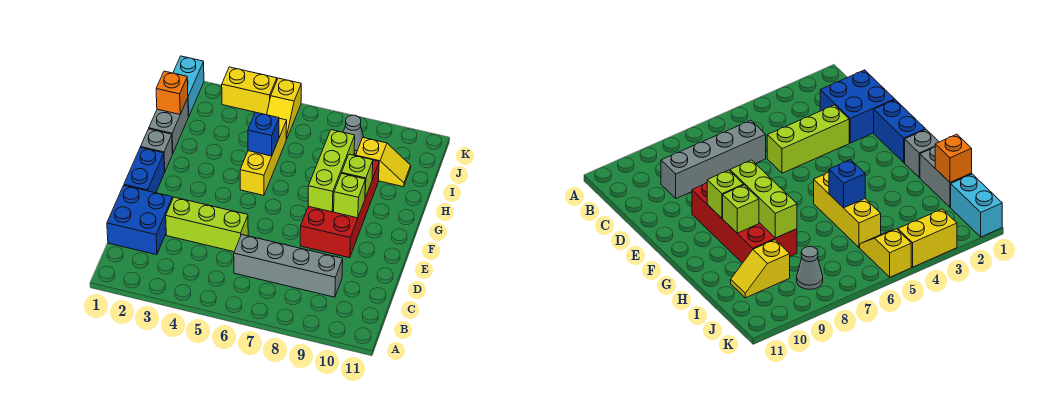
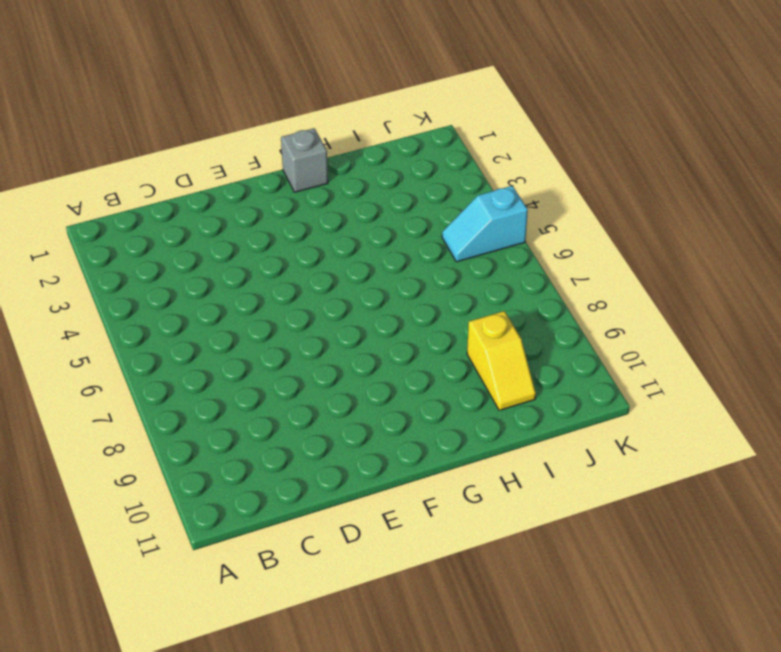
cyan slope J5:K5 level 1 top K -> yellow slope J5:K5 level 1 top K
none -> blue brick C1:D2 level 1
none -> grey brick C6:C9 level 1
none -> lime brick D3:D5 level 1

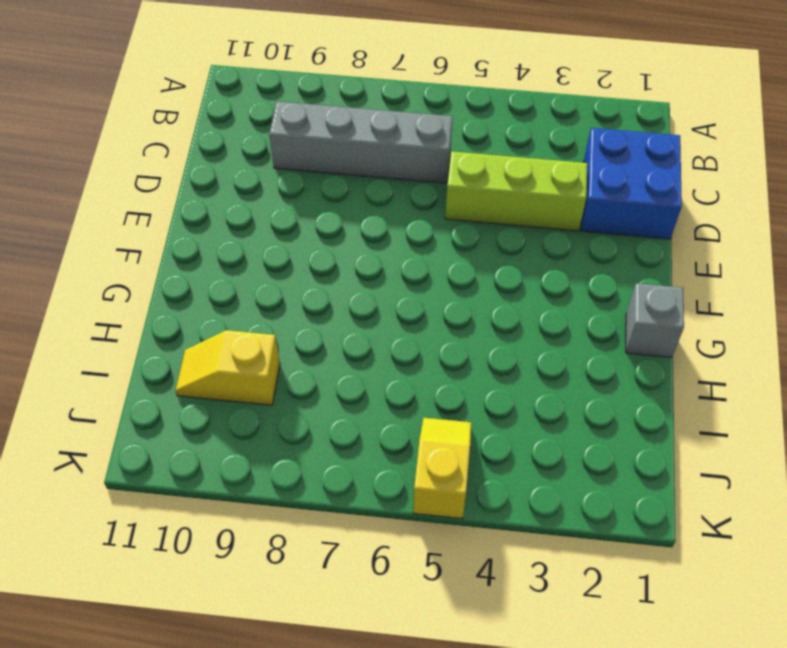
none -> blue brick E1:F1 level 1
none -> red brick E8:H9 level 1
none -> yellow brick G5:I5 level 1

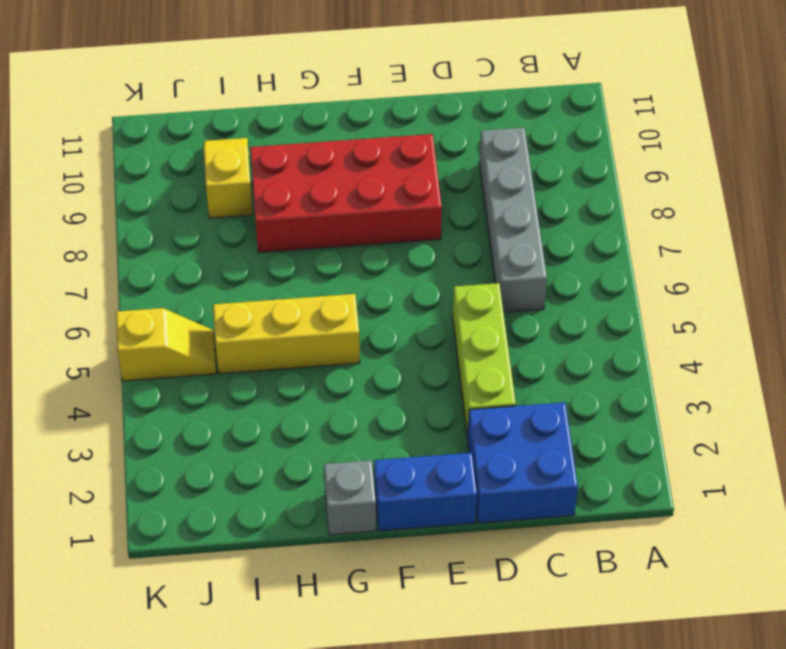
none -> grey brick H1:I1 level 1
none -> cyan brick J1:K1 level 1
none -> grey cone J8 level 1

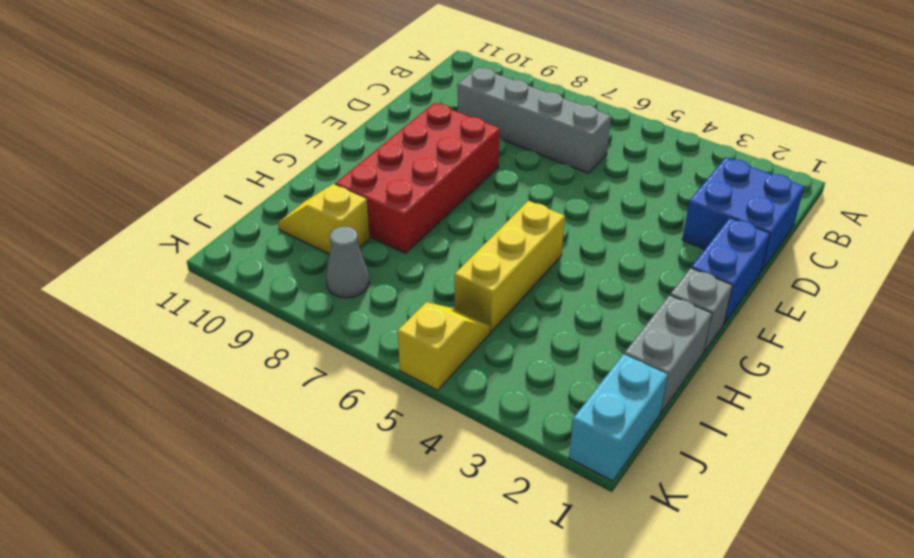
none -> lime brick D3:D5 level 1
none -> yellow brick K3:K4 level 1
none -> lime brick F8:H8 level 2

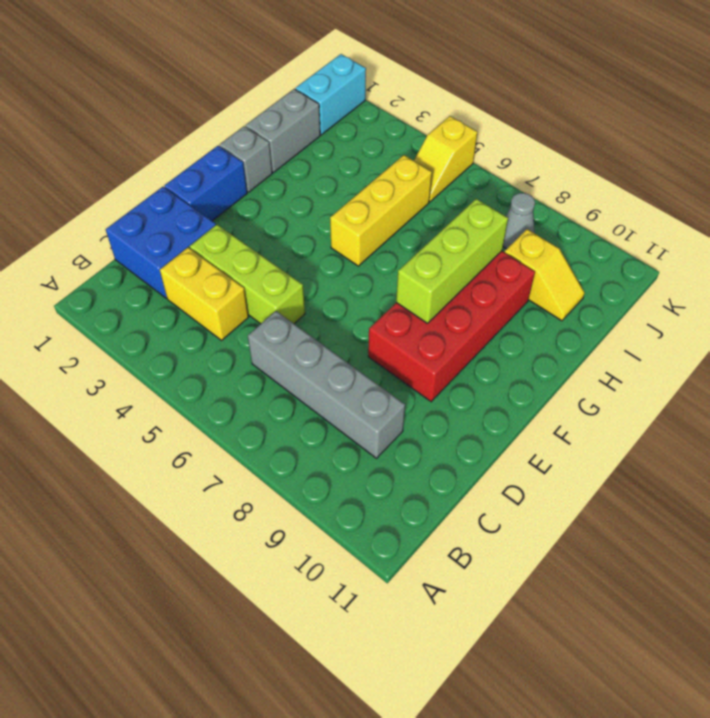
yellow brick C3:C4 level 1 -> yellow brick K3:K4 level 1
none -> lime brick F9 level 2
none -> lime brick G9 level 2
none -> blue brick H5 level 2

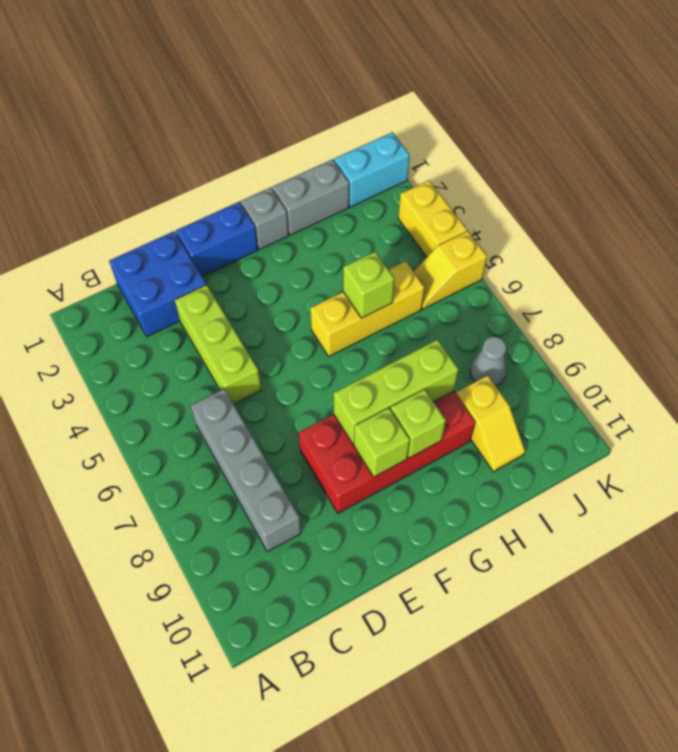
lime brick H5 level 2 -> blue brick H5 level 2
none -> orange brick I1 level 2

